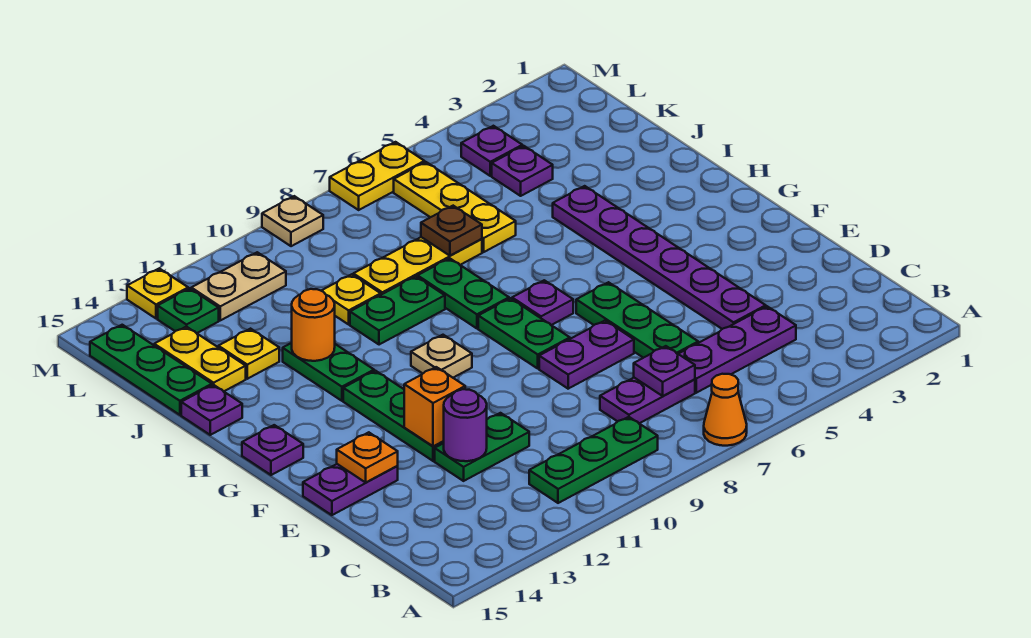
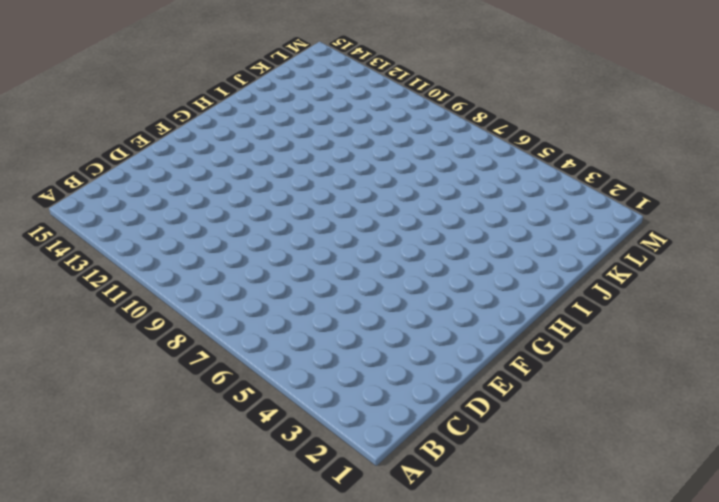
none -> orange cone A7 level 1
none -> green plate B9:B11 level 1
none -> purple plate C4:C6 level 1
none -> purple plate C7:C8 level 1

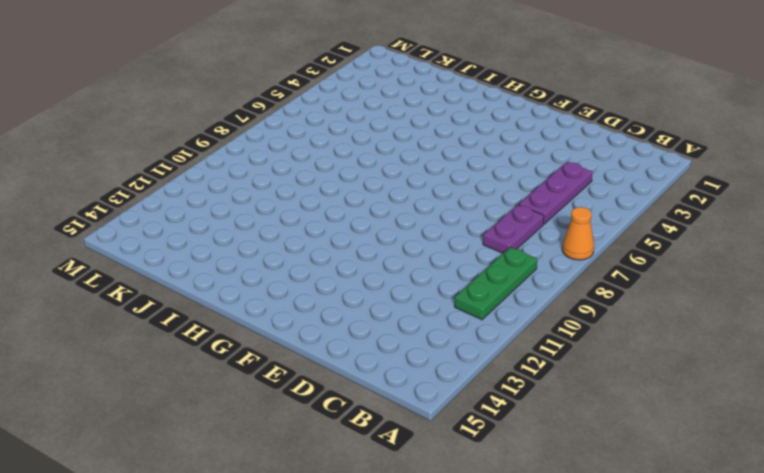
none -> purple plate D4:I4 level 1
none -> green plate D6:F6 level 1
none -> green plate D11:D12 level 1
none -> purple plate E7:E8 level 1

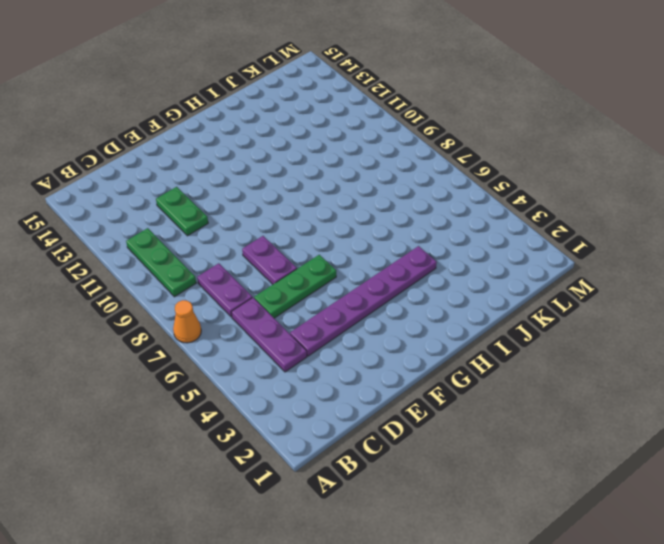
none -> green plate E12:G12 level 1
none -> purple plate E14:E15 level 1
none -> green plate F8:G8 level 1
none -> purple plate G7 level 1

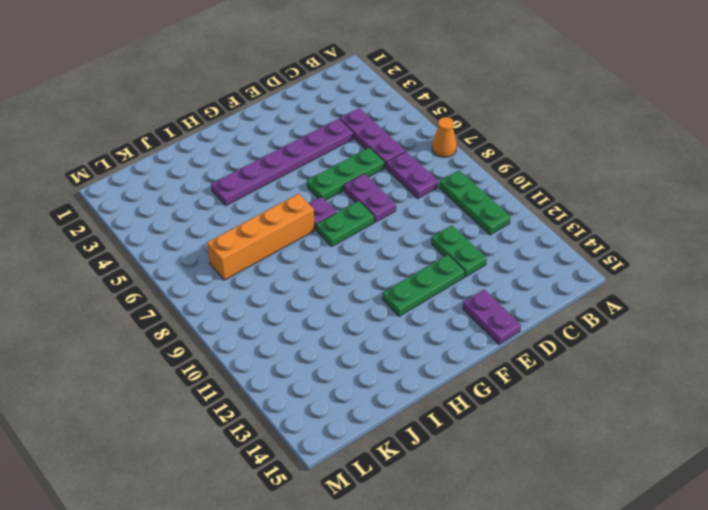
orange brick H7:K7 level 1 -> yellow plate J7:J9 level 1
none -> tan plate G10 level 1
none -> purple plate G15 level 1
none -> green plate H8:I8 level 1
none -> green plate H12:I12 level 1

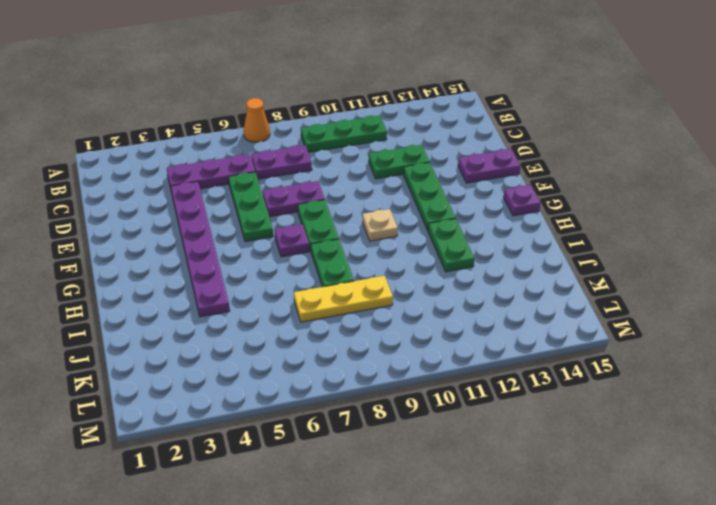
none -> green plate I9:I10 level 1
none -> purple plate I15 level 1
none -> yellow plate J6:L6 level 1
none -> yellow plate J10 level 1

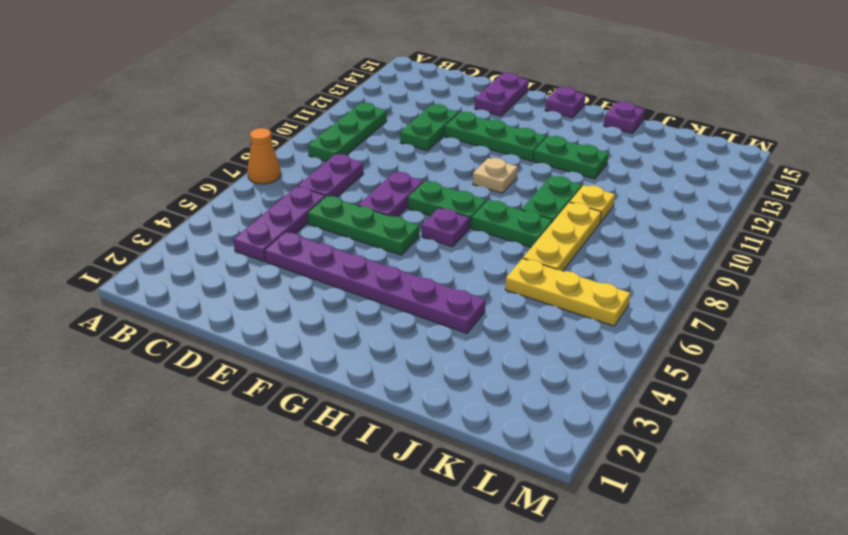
none -> yellow plate J13 level 1
none -> yellow plate J14:K14 level 1
none -> green plate J15:L15 level 1
none -> purple plate K4 level 1

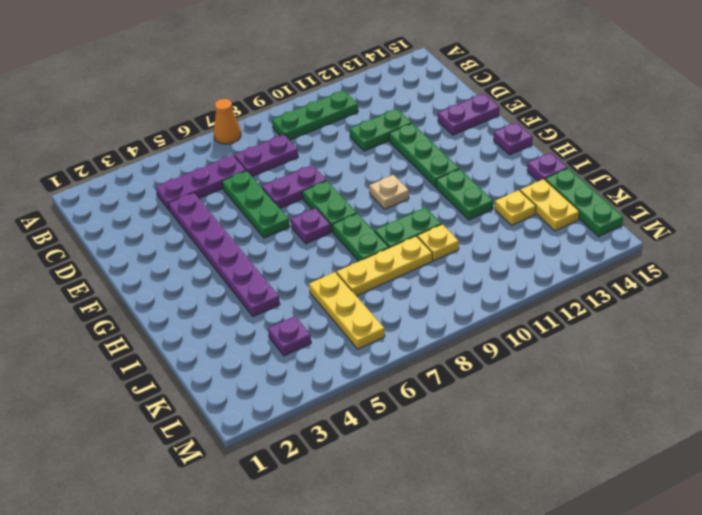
none -> purple plate L4 level 1
none -> tan plate L11:L12 level 1
none -> green plate L13 level 1
none -> yellow plate M6:M7 level 1

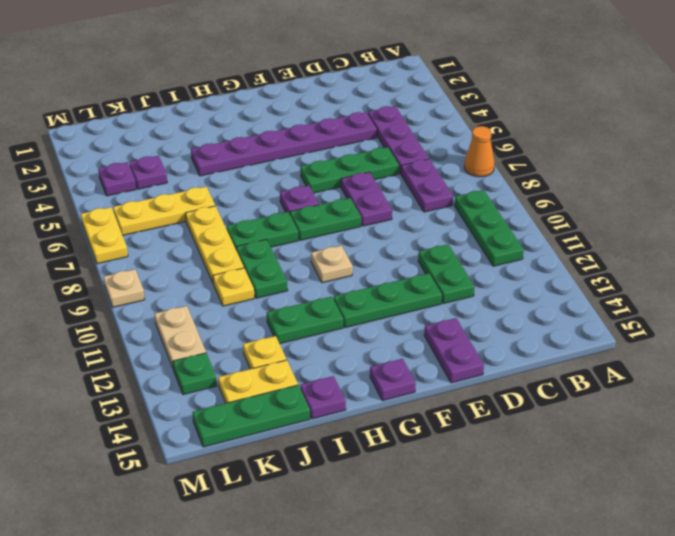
none -> yellow plate M13 level 1
none -> purple plate C7 level 2
none -> purple round brick D12 level 2
none -> orange brick E12 level 2

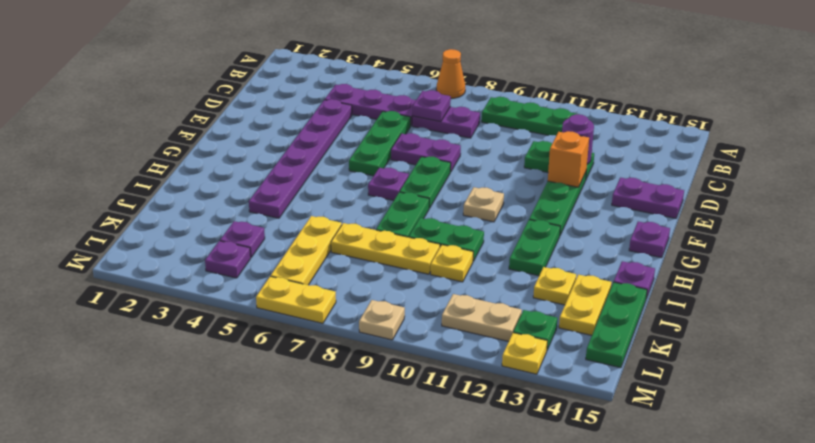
none -> orange plate E14 level 2
none -> orange round brick I12 level 2
none -> brown plate J7 level 2

